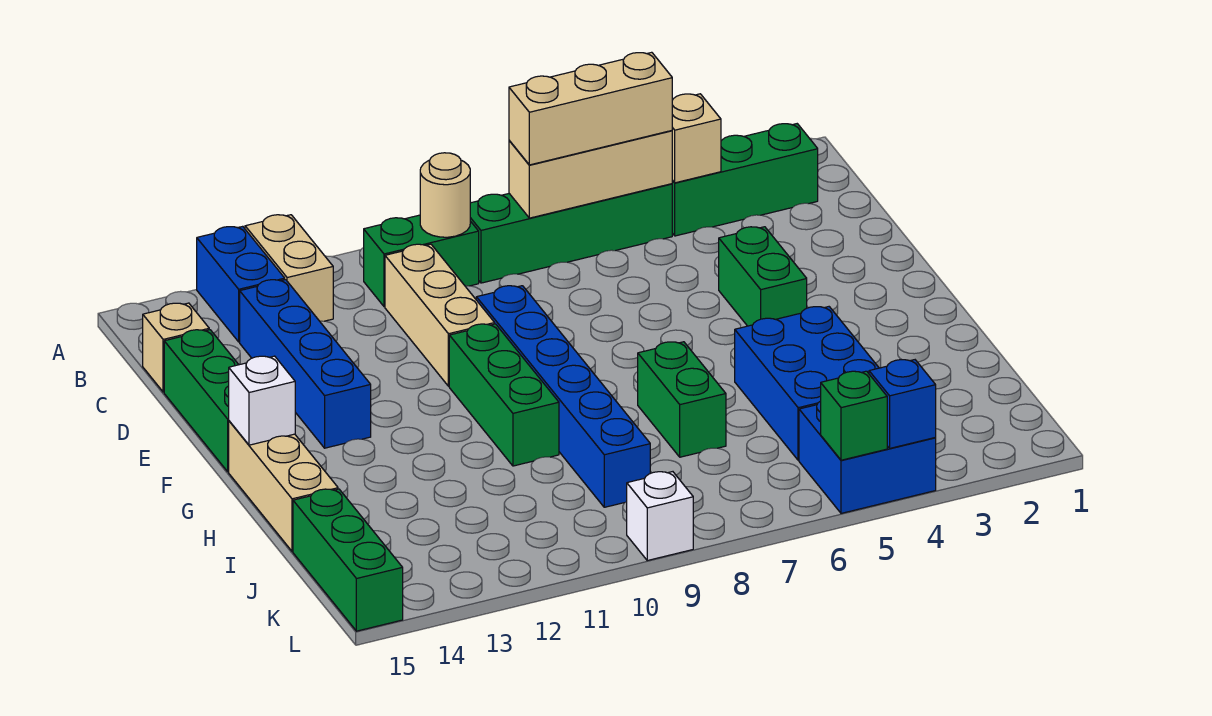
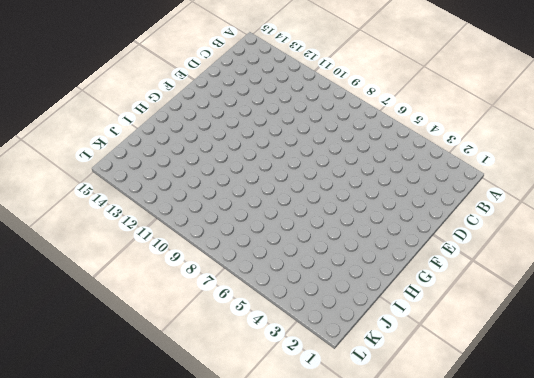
none -> tan brick A12:B12 level 1
none -> blue brick A13:B13 level 1
none -> green brick B2:B4 level 1

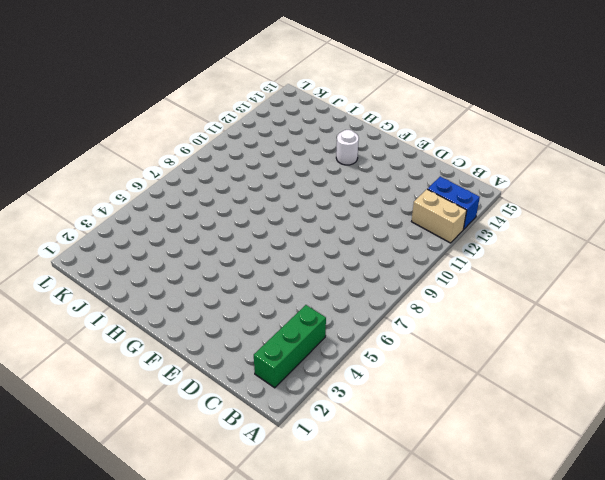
white round brick G13 level 1 -> none
none -> green brick B5:B8 level 1
none -> green brick B9:B10 level 1
none -> tan brick C10:E10 level 1

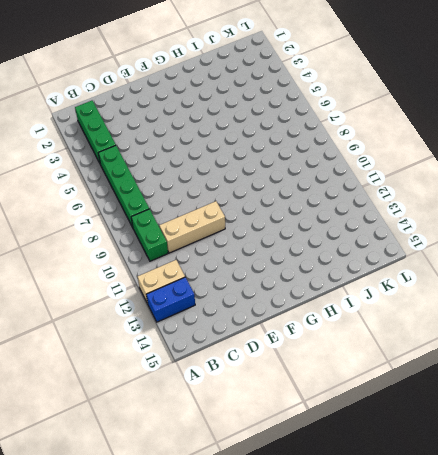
none -> blue brick C13:F13 level 1
none -> tan brick C15 level 1
none -> green brick D15:F15 level 1

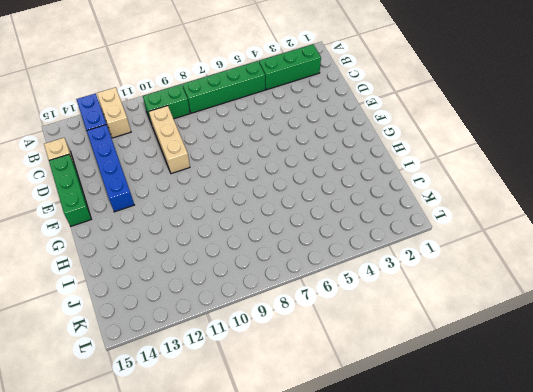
none -> green brick E4:F4 level 1
none -> blue brick E9:J9 level 1
none -> green brick F10:H10 level 1

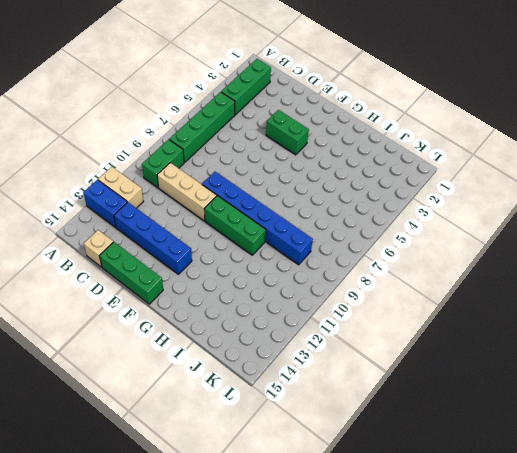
none -> tan brick G15:I15 level 1
none -> blue brick H4:J5 level 1
none -> green brick H7:I7 level 1

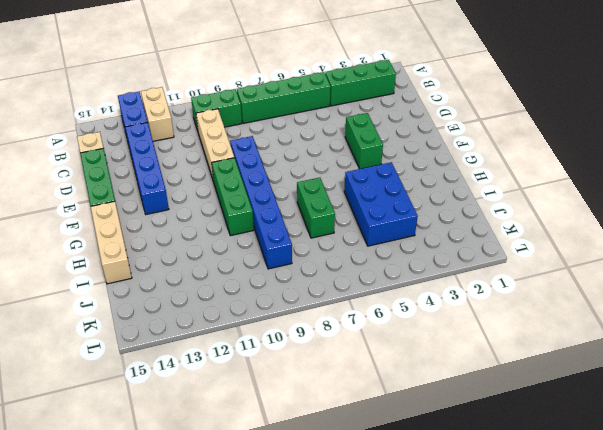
none -> green brick J15:L15 level 1
none -> blue brick K4:L5 level 1
none -> white brick L9 level 1

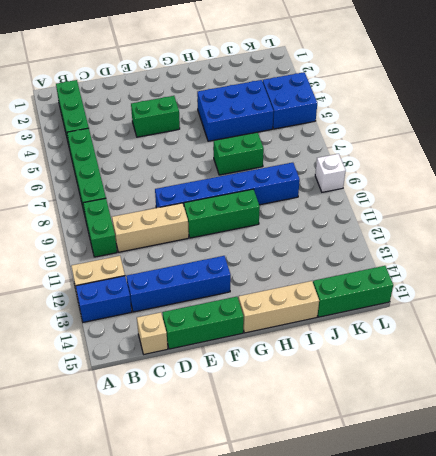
none -> tan brick B4 level 2
none -> tan brick B5:B7 level 2
none -> tan round brick B9 level 2

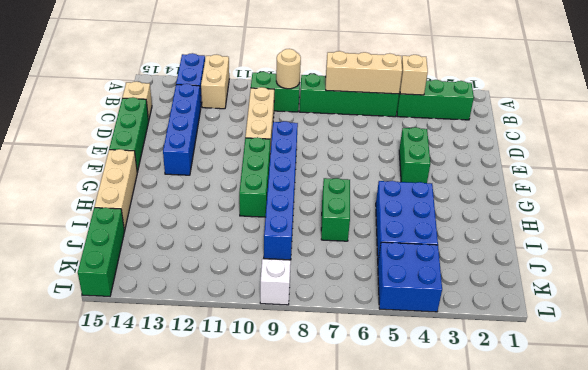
none -> white brick G15 level 2
none -> blue brick L4 level 2
none -> green brick L5 level 2

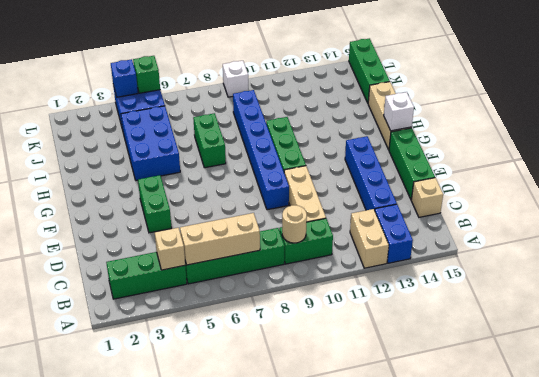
none -> tan brick B5:B7 level 3

